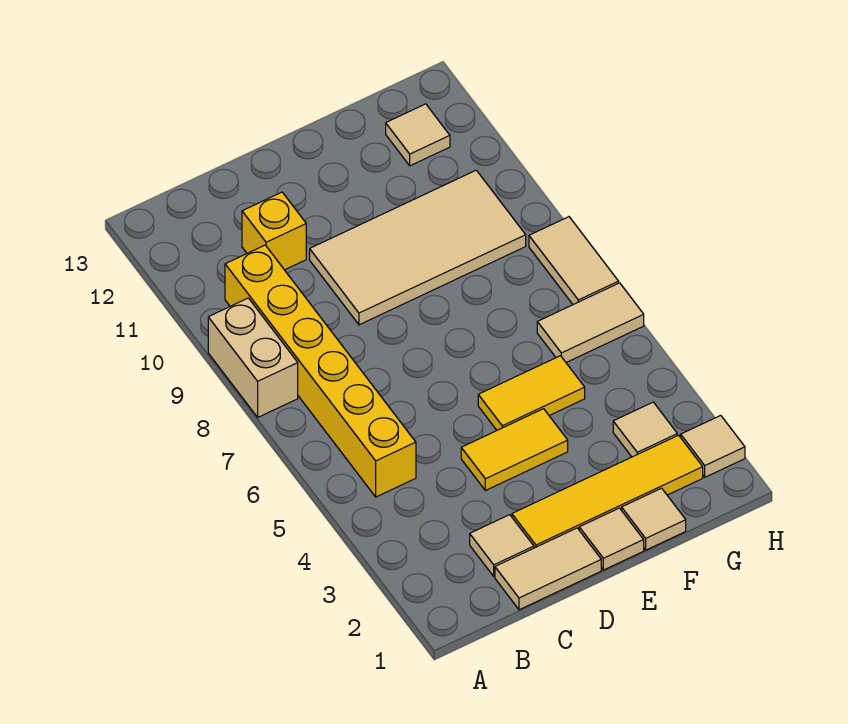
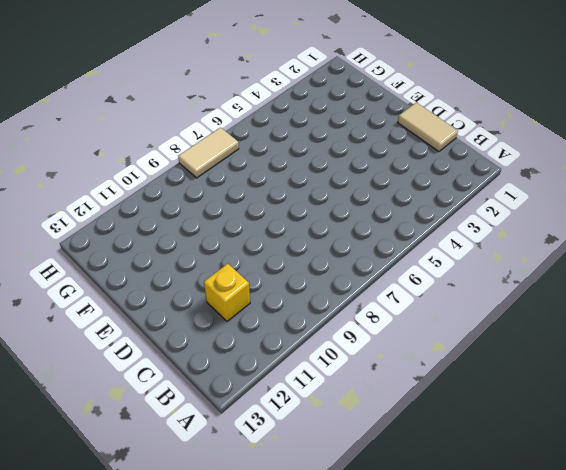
none -> tan brick A8:A9 level 1
none -> yellow brick B5:B10 level 1
none -> tan tile C2 level 1

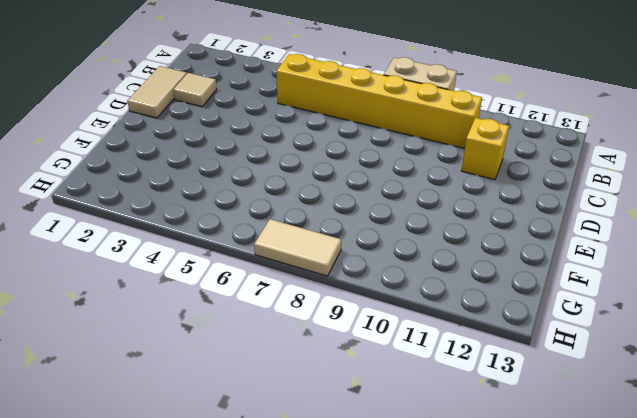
none -> yellow tile D2:G2 level 1
none -> yellow tile D4:E4 level 1
none -> tan tile D9:G10 level 1

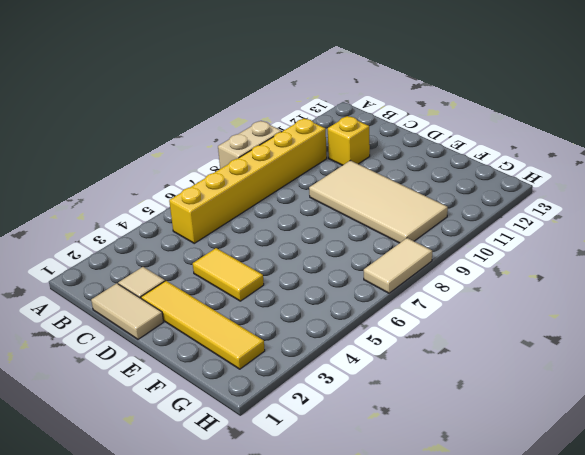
none -> tan tile E1 level 1
none -> yellow tile E5:F5 level 1
none -> tan tile F1 level 1

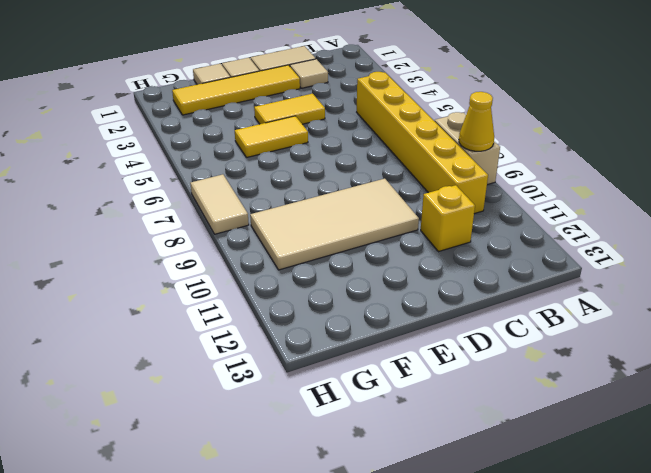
yellow cone A9 level 2 -> none
none -> tan tile G3 level 1
none -> tan tile G6:H6 level 1
none -> tan tile G12 level 1

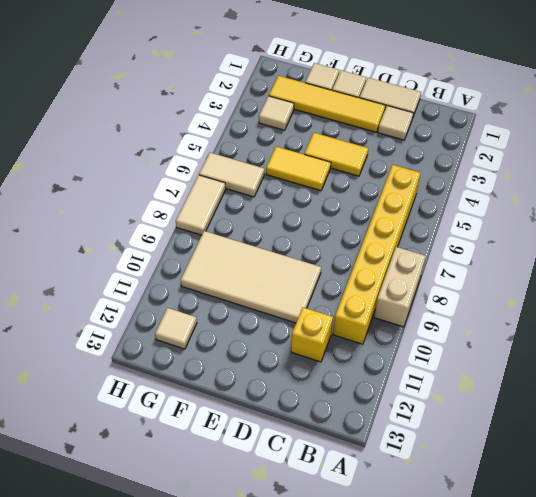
none -> tan tile H2 level 1

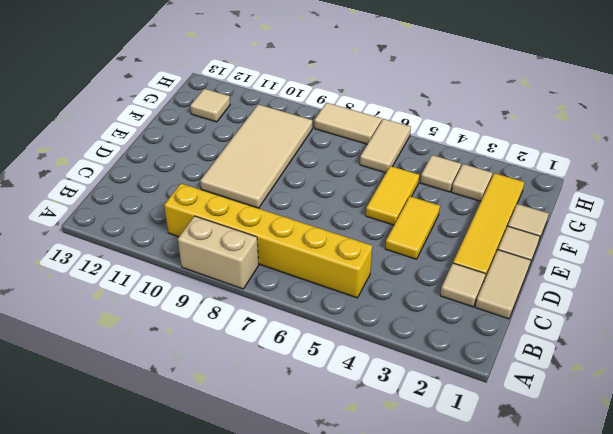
tan tile G4 level 1 -> tan tile H2 level 1
none -> yellow brick C11 level 1

